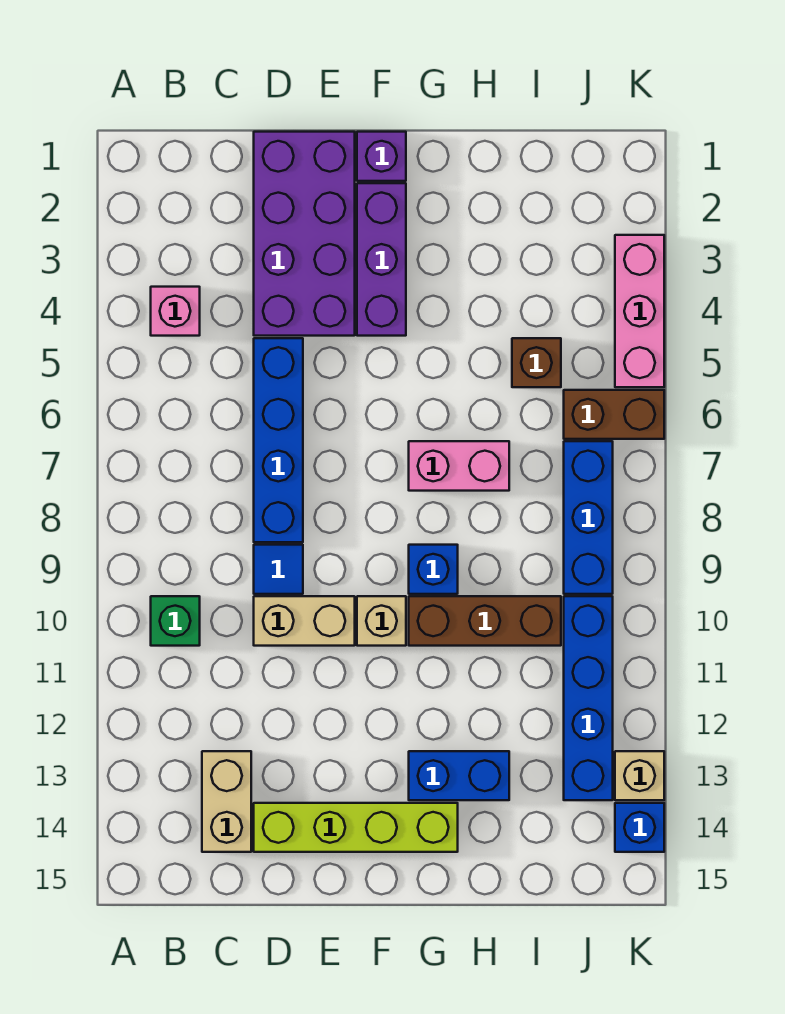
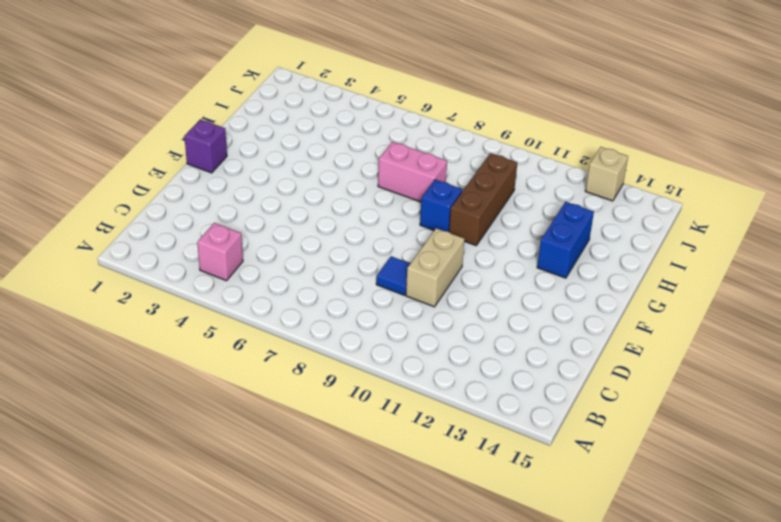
pink brick H7:H8 level 1 -> pink brick G7:H7 level 1
none -> green brick B10 level 1
none -> tan brick C13:C14 level 1
none -> purple brick D1:E4 level 1

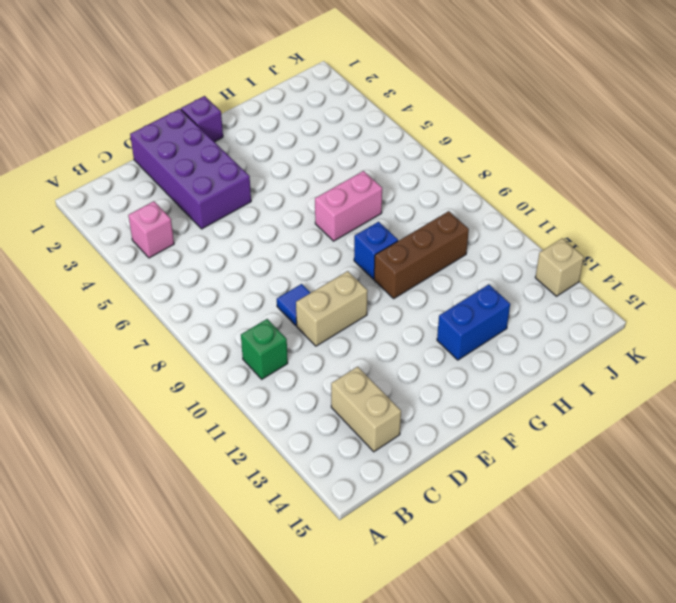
none -> blue brick D5:D8 level 1
none -> lime brick D14:G14 level 1
none -> purple brick F2:F4 level 1

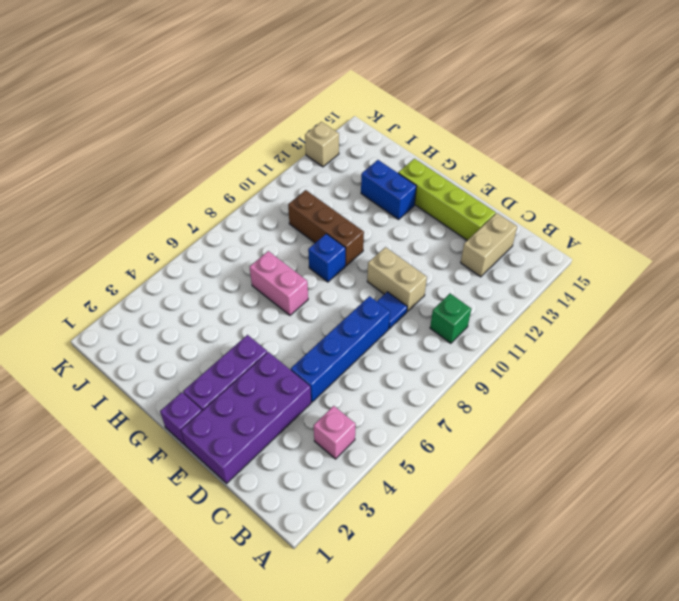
none -> tan brick F10 level 1
none -> brown brick I5 level 1
none -> brown brick J6:K6 level 1

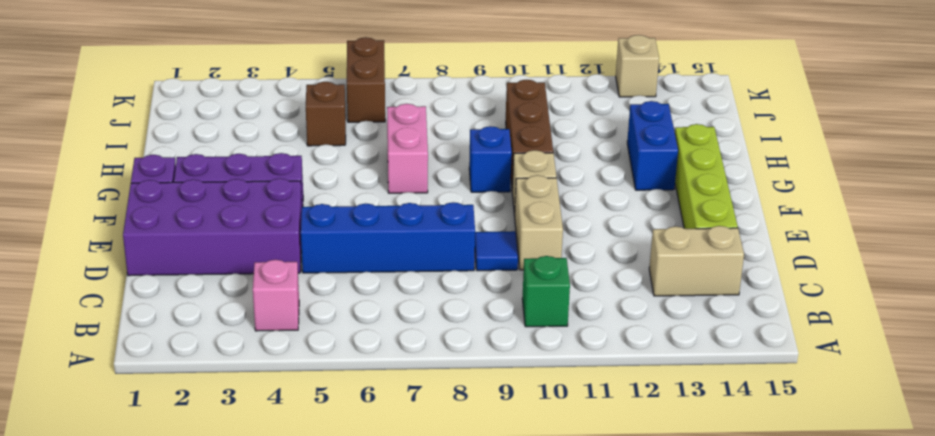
none -> blue brick J7:J9 level 1
none -> blue brick J10:J13 level 1
none -> pink brick K3:K5 level 1

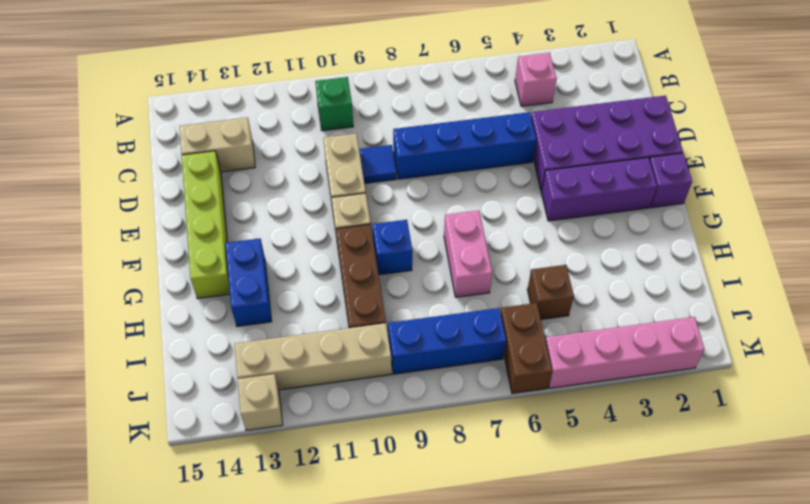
tan brick J10:J13 level 1 -> blue brick J10:J13 level 1
pink brick K2:K5 level 1 -> pink brick K3:K5 level 1
none -> blue brick K14 level 1

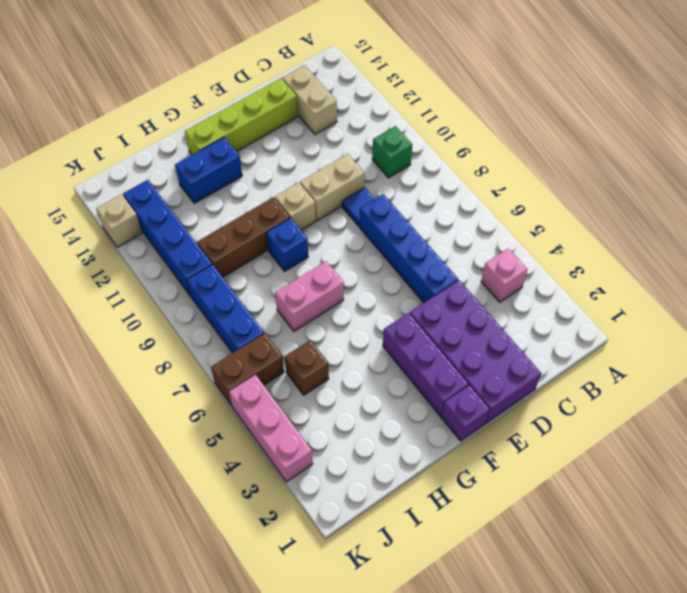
none -> blue brick K14 level 1

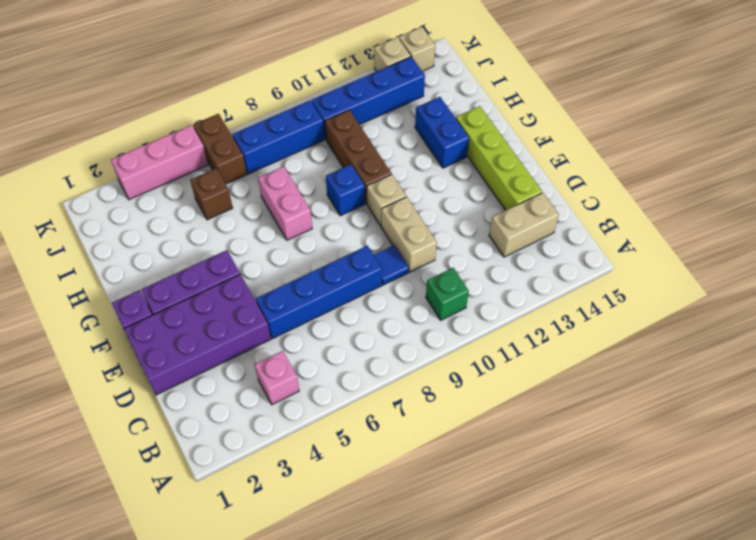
tan brick K14 level 1 -> blue brick K14 level 1

